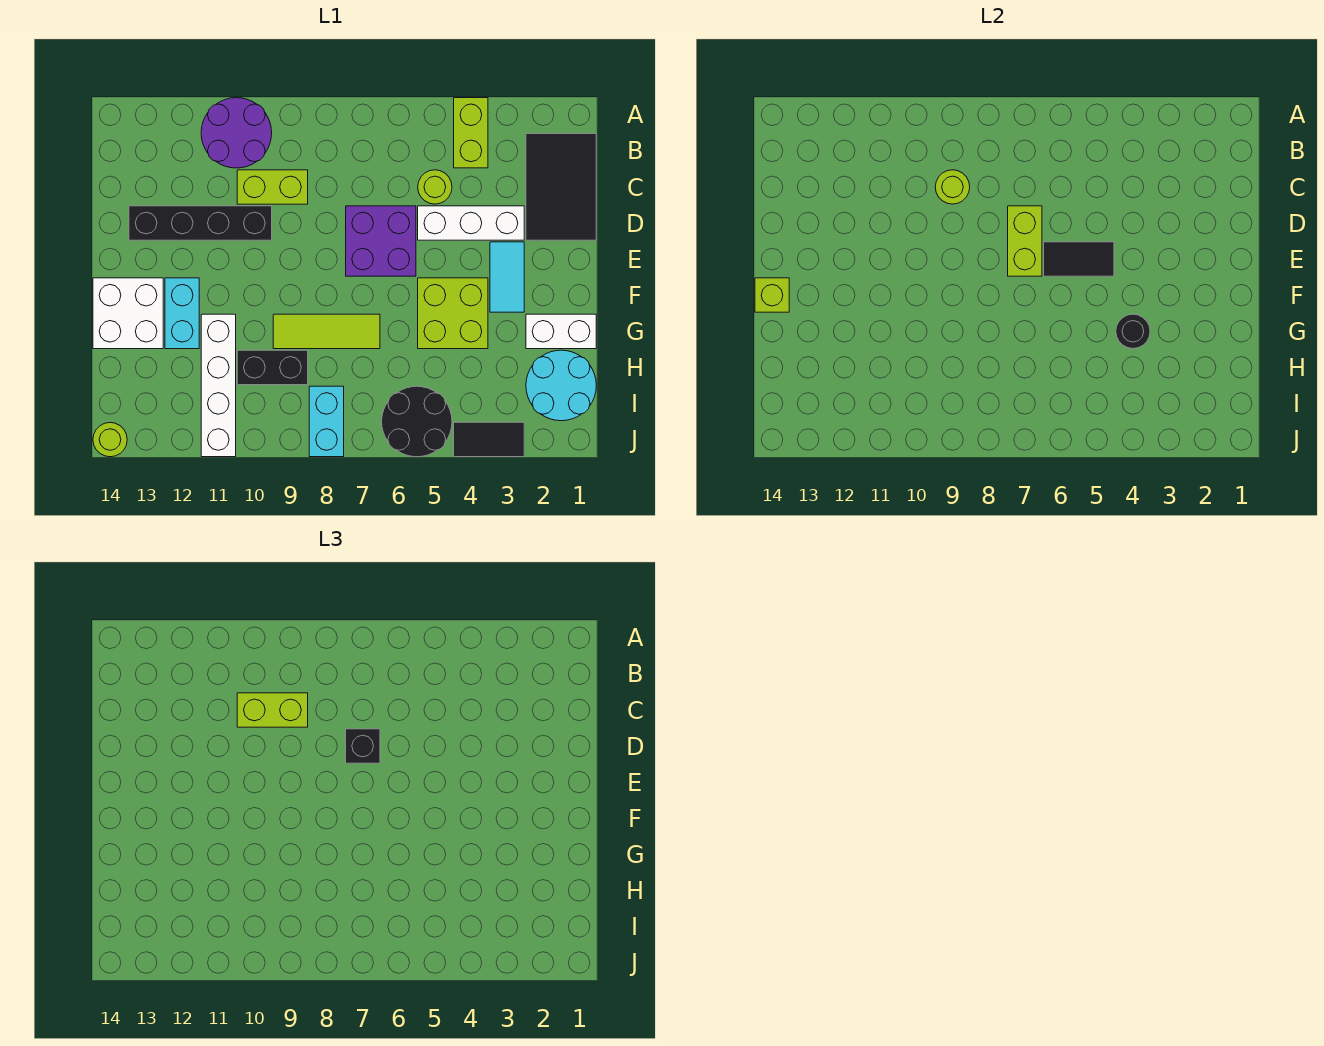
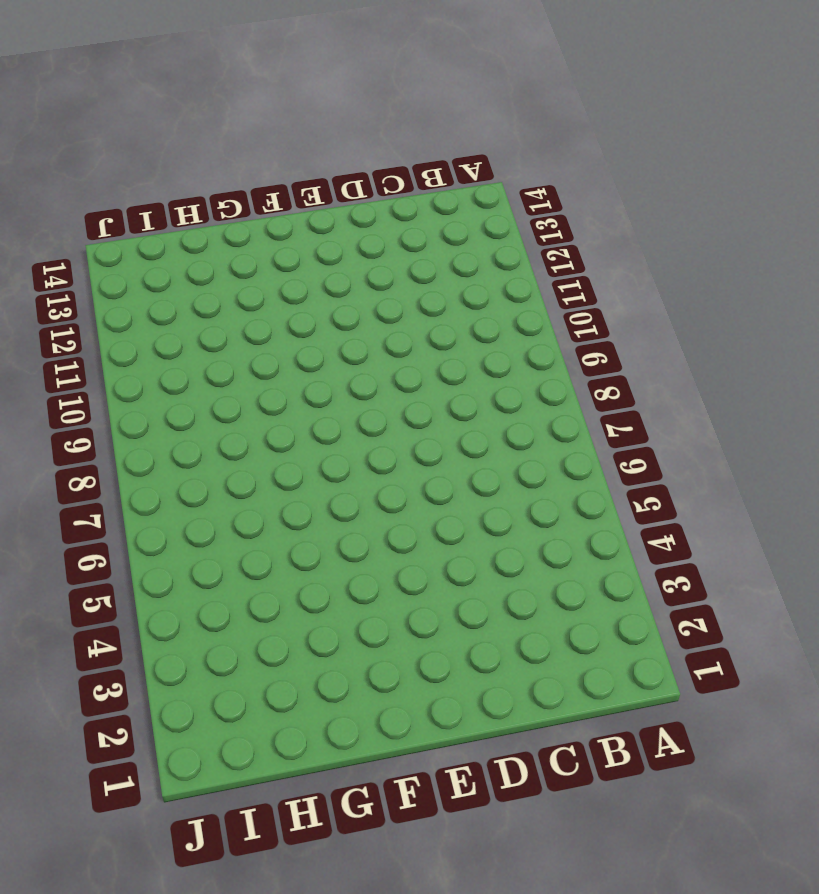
none -> lime brick A4:B4 level 1
none -> purple round brick A10:B11 level 1
none -> black tile B1:D2 level 1

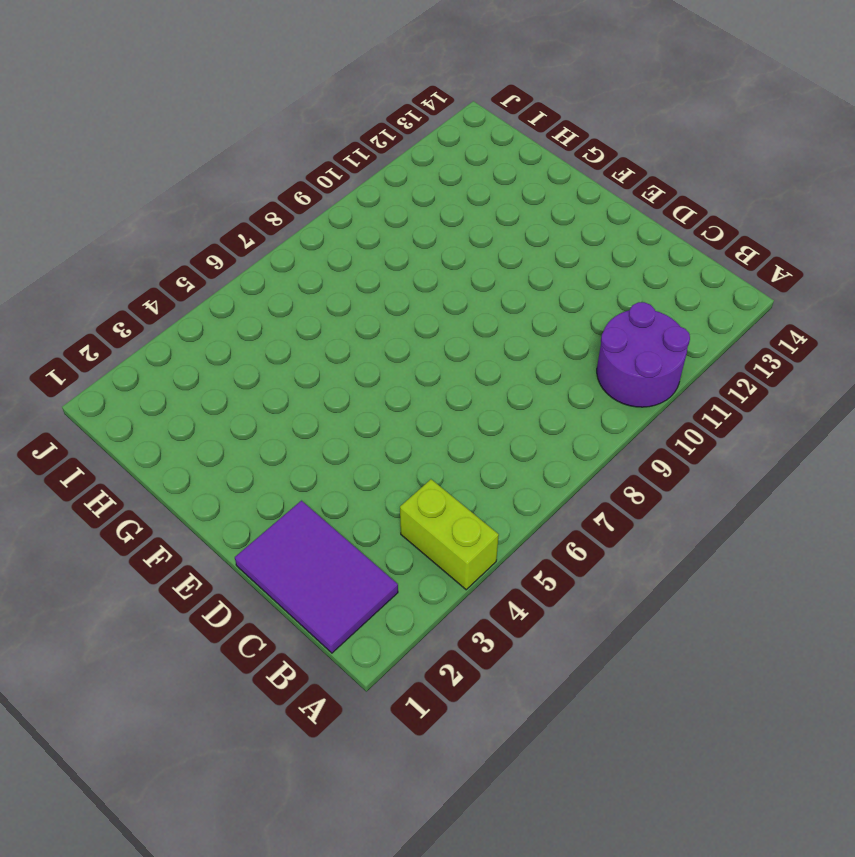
purple tile B1:D2 level 1 -> black tile B1:D2 level 1
none -> lime round brick C5 level 1
none -> lime brick C9:C10 level 1
none -> white brick D3:D5 level 1

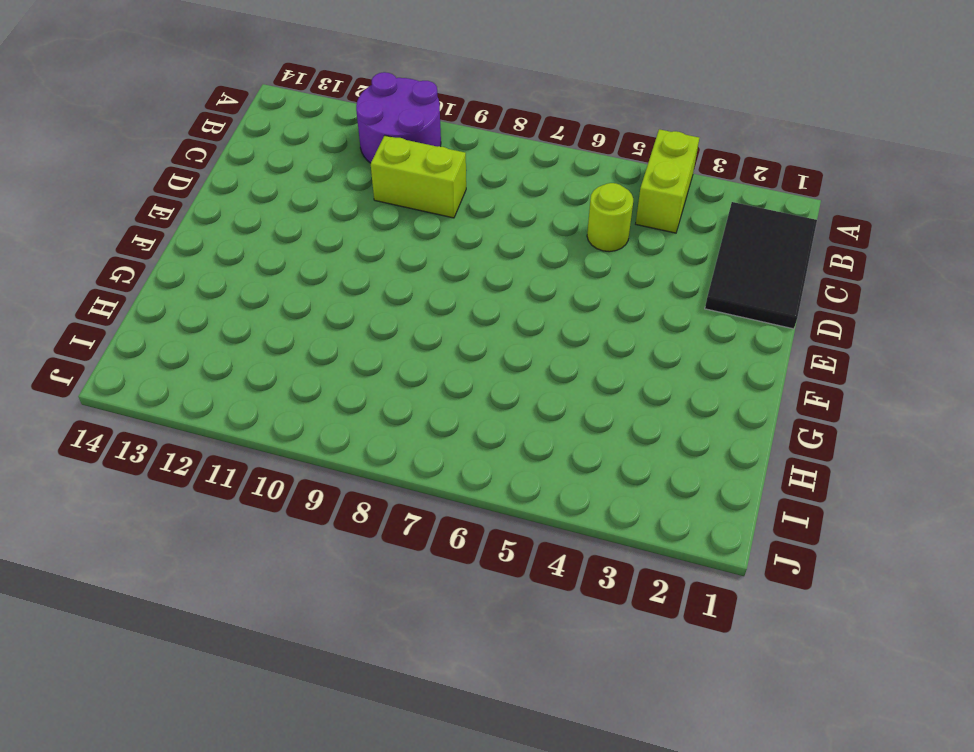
none -> white brick D3:D5 level 1
none -> purple brick D6:E7 level 1
none -> black brick D10:D13 level 1

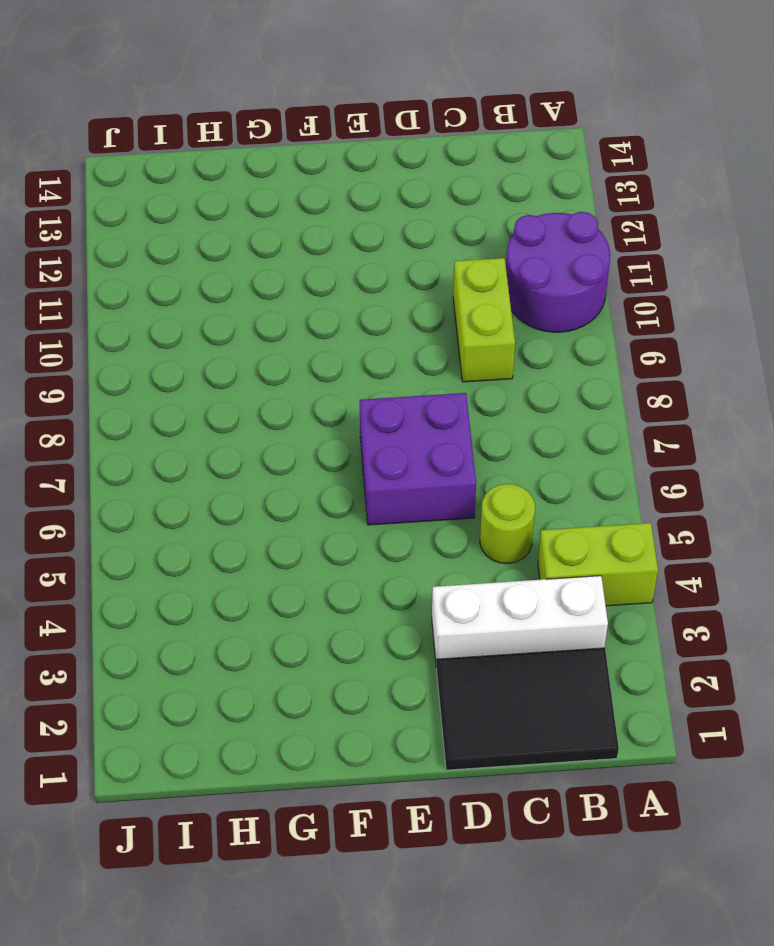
white brick B3:D3 level 1 -> white brick D3:D5 level 1
none -> black brick D10:D13 level 1
none -> cyan tile E3:F3 level 1
none -> lime brick F4:G5 level 1

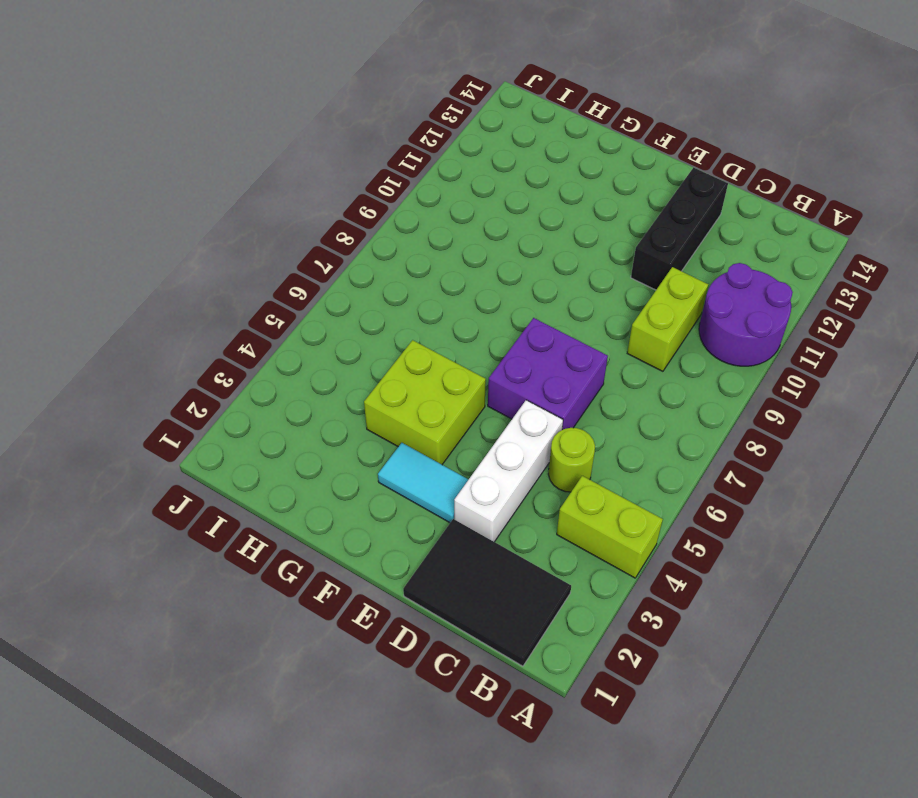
black brick D11:D13 level 1 -> black brick D10:D13 level 1
none -> cyan brick F12:G12 level 1
none -> white brick F13:G14 level 1
none -> white brick G1:G2 level 1

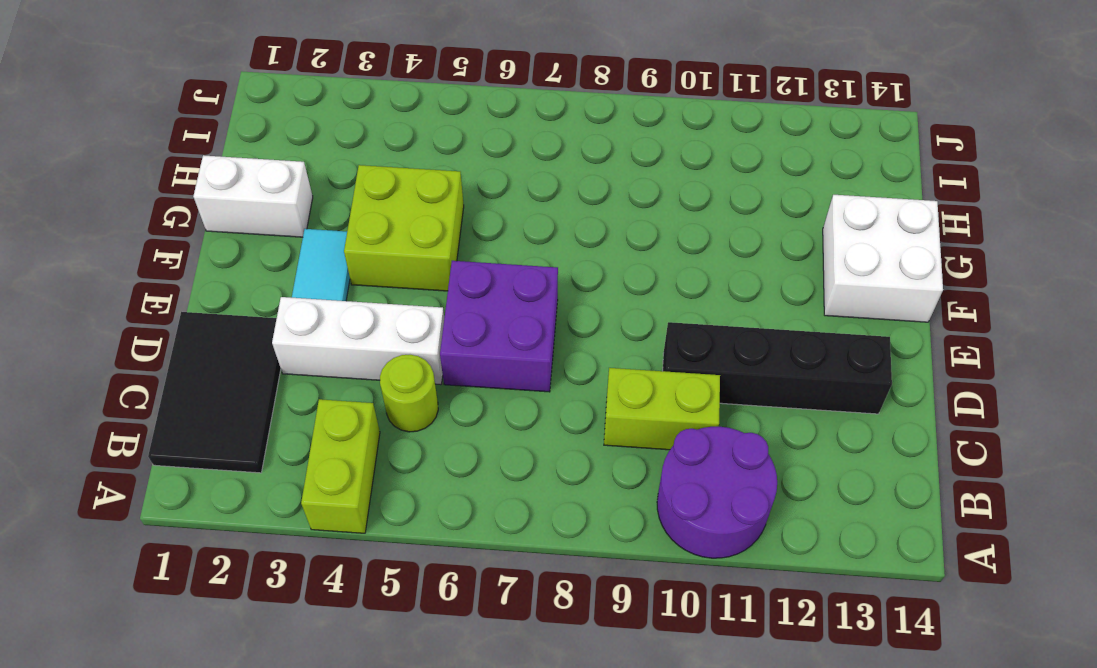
none -> cyan brick F12:G12 level 1
none -> lime tile G7:G9 level 1
none -> white brick G11:J11 level 1

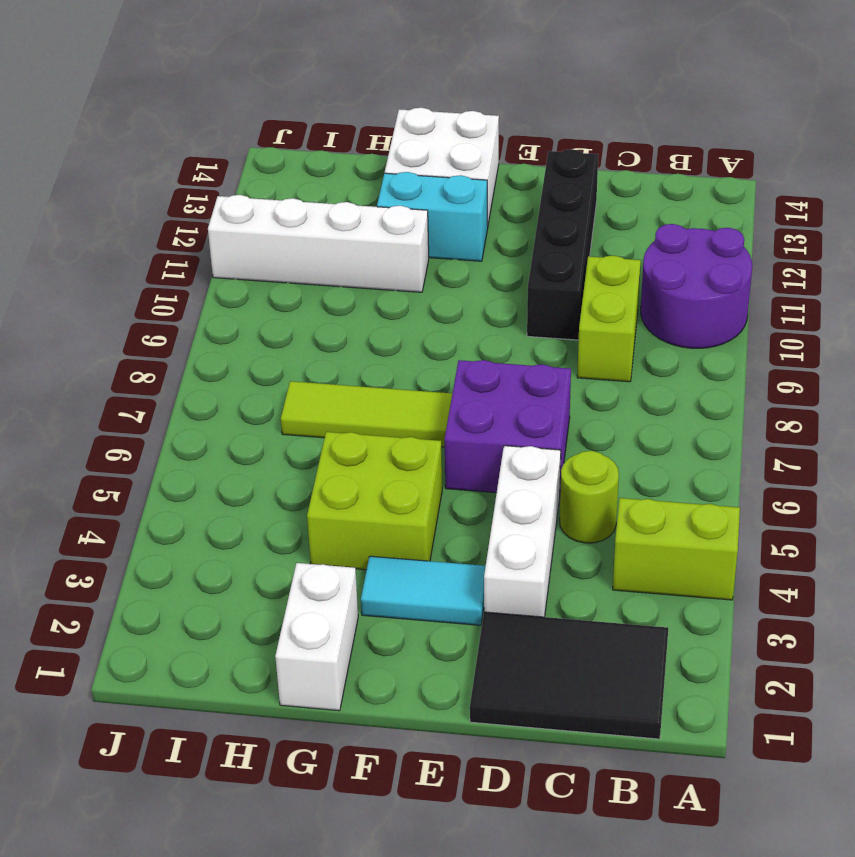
lime tile F7:H7 level 1 -> lime tile G7:G9 level 1
none -> cyan round brick H1:I2 level 1
none -> black brick H9:H10 level 1
none -> black round brick I5:J6 level 1

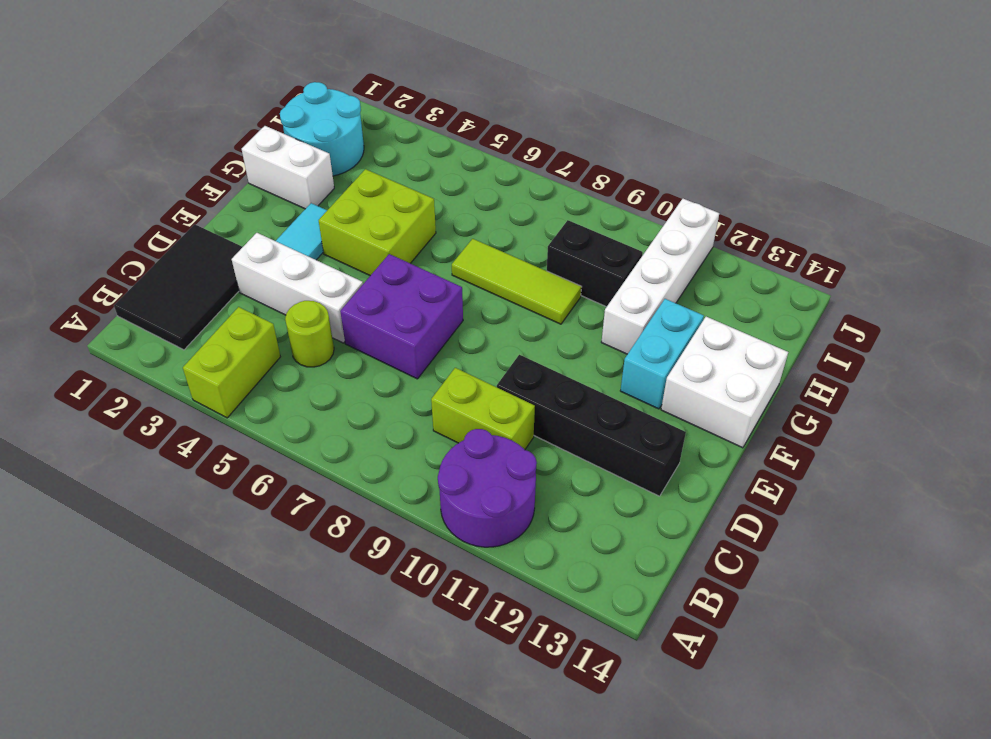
none -> black round brick I5:J6 level 1
none -> cyan brick I8:J8 level 1
none -> black tile J3:J4 level 1

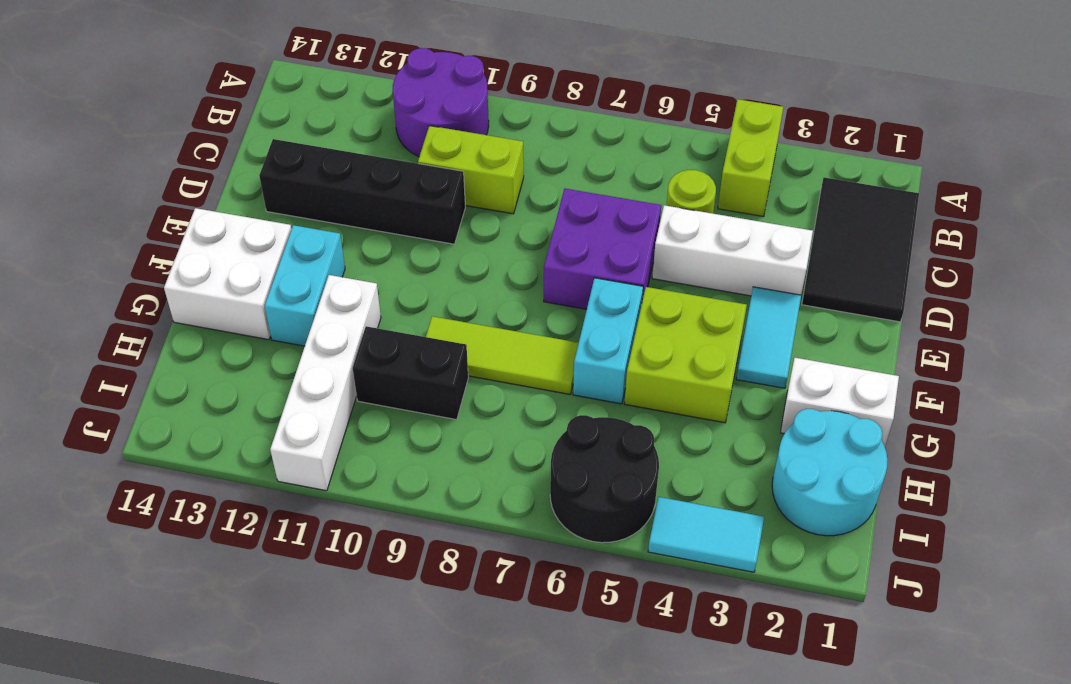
cyan brick F6:G6 level 1 -> cyan brick I8:J8 level 1
cyan tile J3:J4 level 1 -> black tile J3:J4 level 1
none -> lime round brick J14 level 1
none -> lime round brick C9 level 2
none -> lime brick D7:E7 level 2

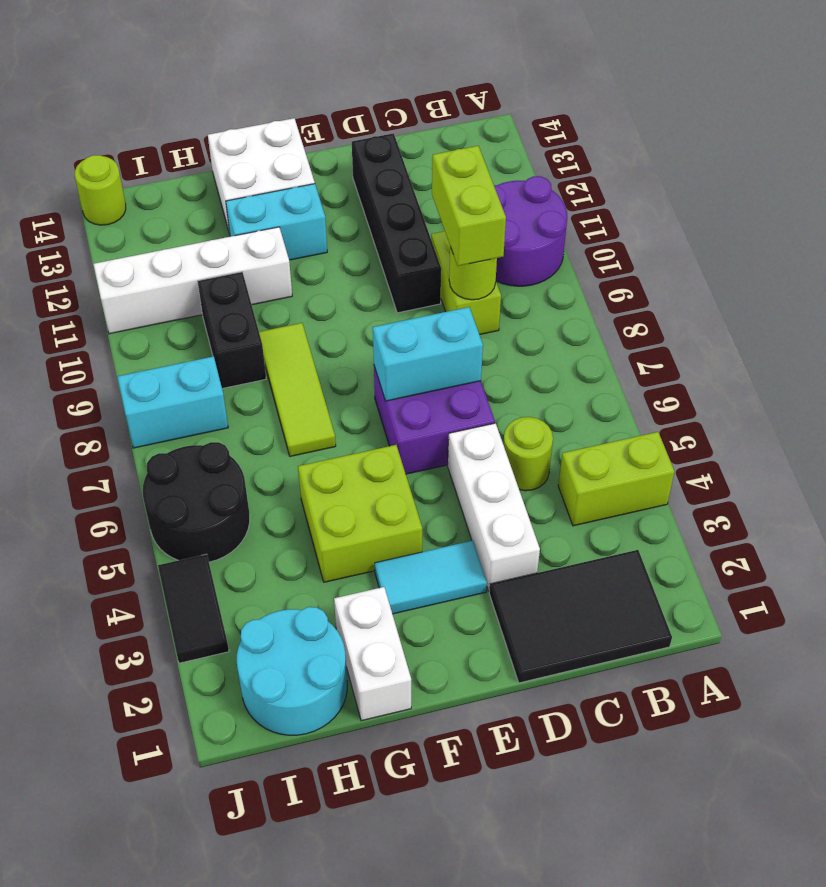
cyan brick D7:E7 level 2 -> lime brick D7:E7 level 2
none -> black tile E5:E6 level 2
none -> lime brick F14 level 2
none -> black round brick G4 level 2

